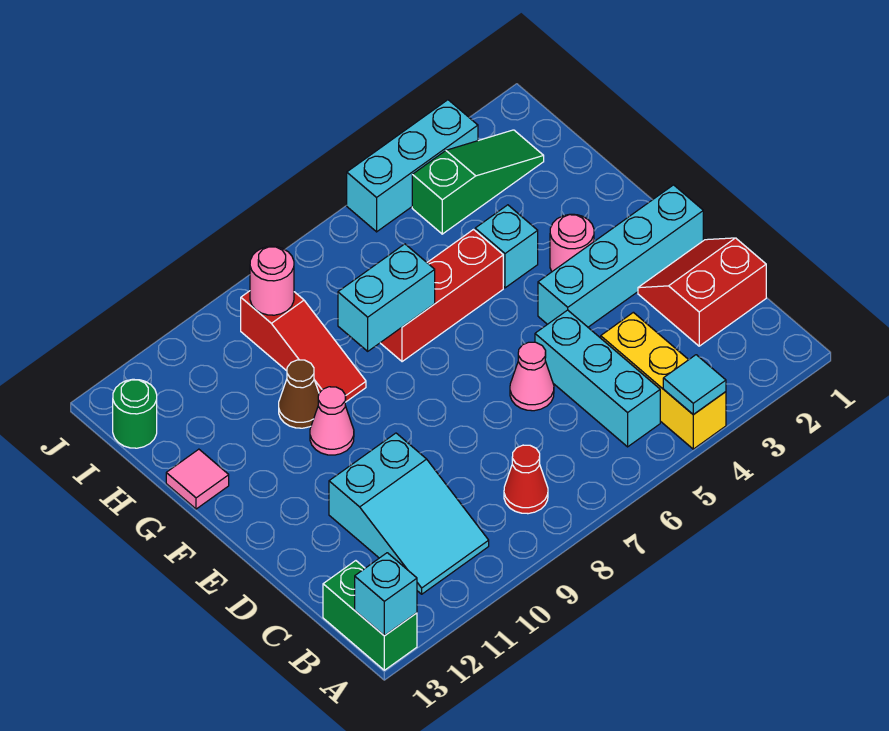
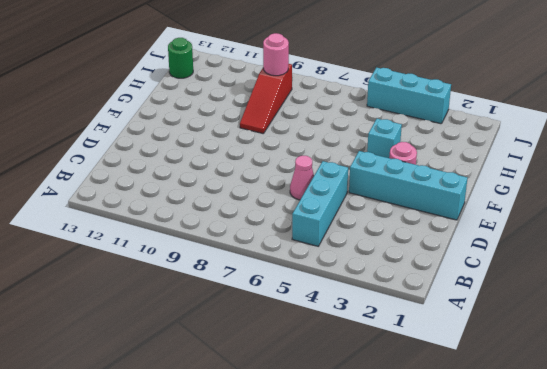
none -> yellow brick A4:C4 level 1
none -> green brick A13:B13 level 1
none -> red cone B8 level 1

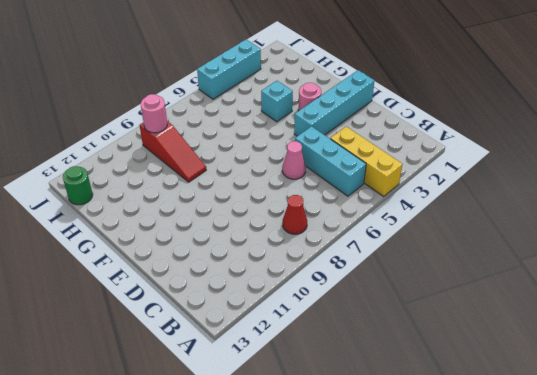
none -> green brick A13:B13 level 1
none -> cyan slope B10:D11 level 1 top D
none -> red slope C1:D2 level 1 top C

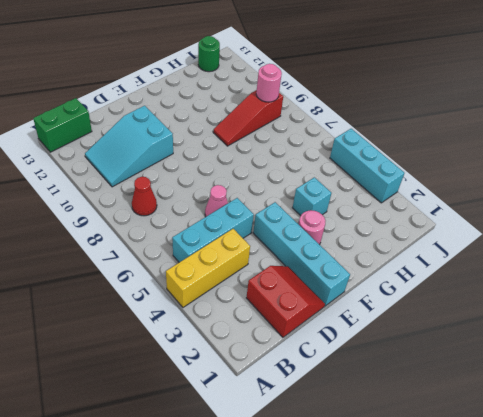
none -> pink cone F10 level 1
none -> red brick G5:G7 level 1
none -> brown cone G10 level 1

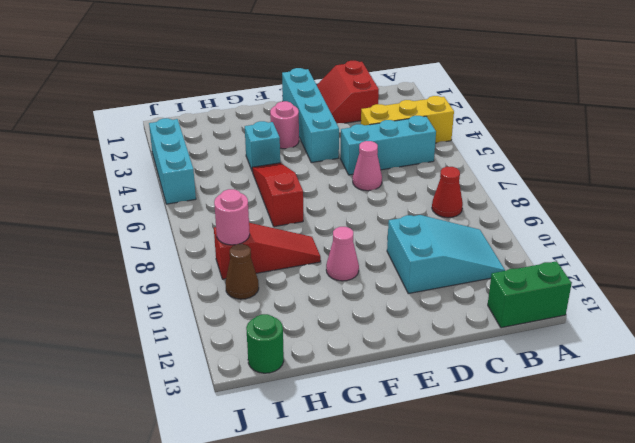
red slope G5:G7 level 1 top 7 -> red brick G5:G7 level 1
brown cone I10 level 1 -> brown cone G10 level 1
none -> pink tile G13 level 1
none -> green slope I2:I4 level 1 top 4
none -> cyan tile A4 level 2

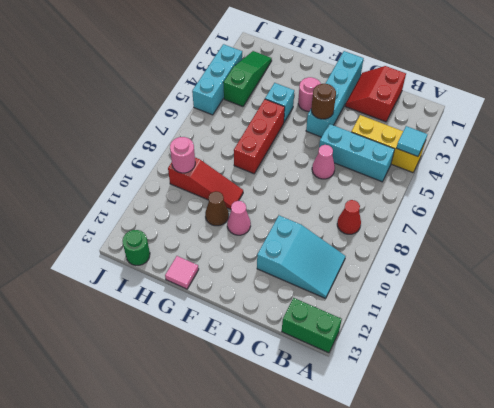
brown round brick E4 level 2 -> none
none -> cyan brick A13 level 2
none -> cyan brick G7:G8 level 2

